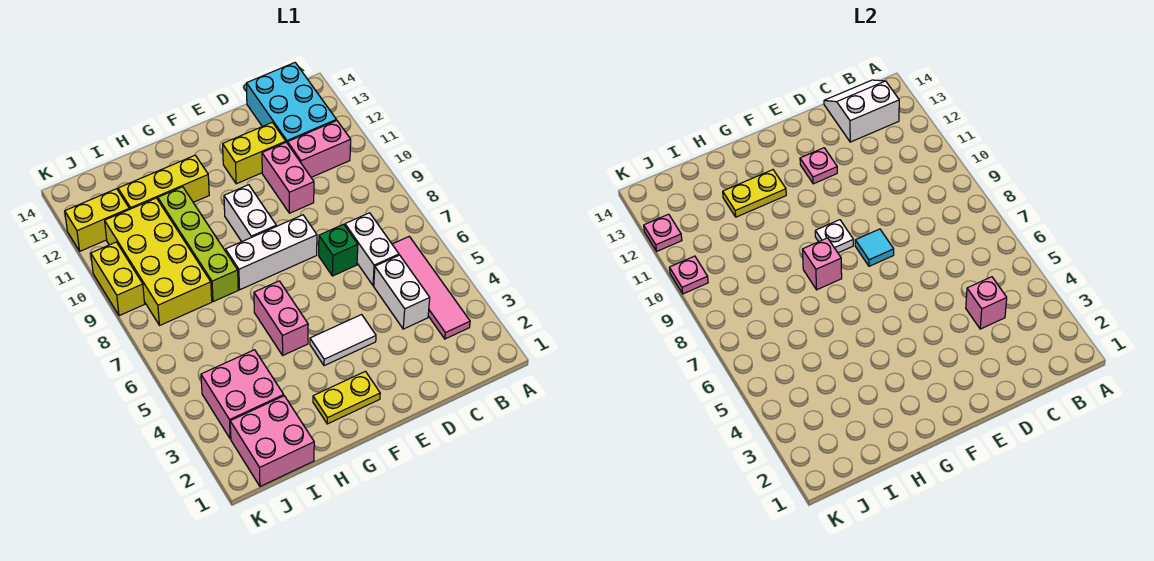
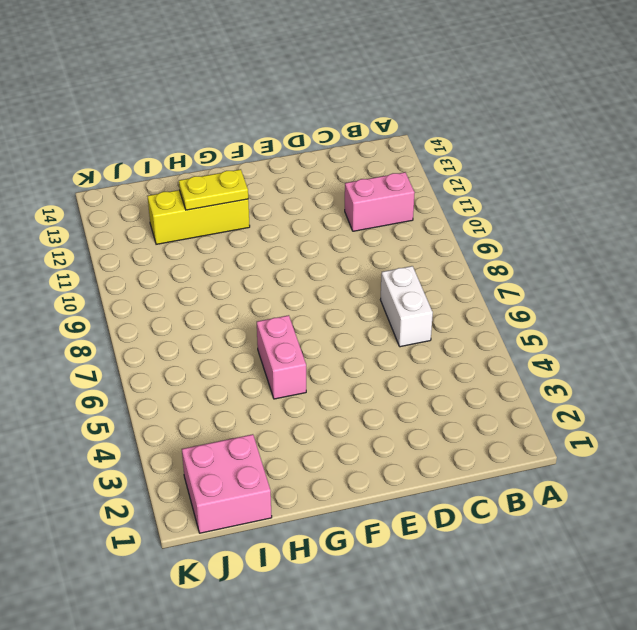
none -> pink tile B3:B6 level 1
none -> cyan brick B12:C14 level 1
none -> white brick C4:C5 level 1

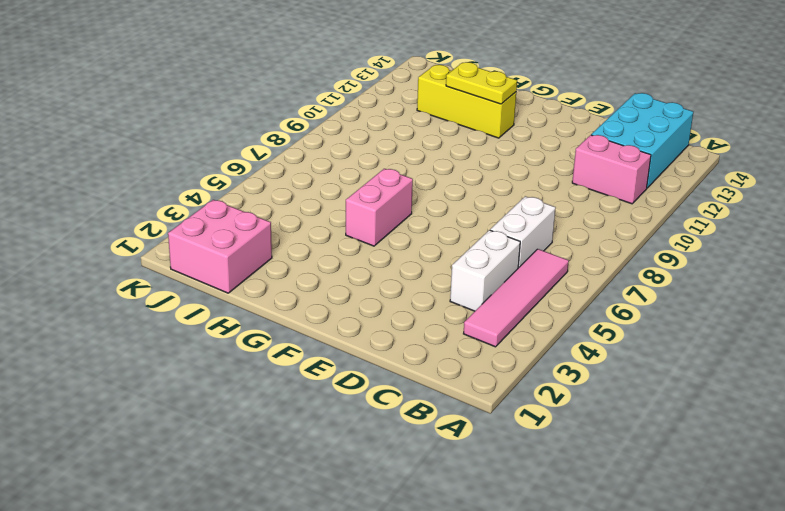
none -> green brick D7 level 1
none -> pink brick D10:D11 level 1
none -> yellow brick D12:E12 level 1

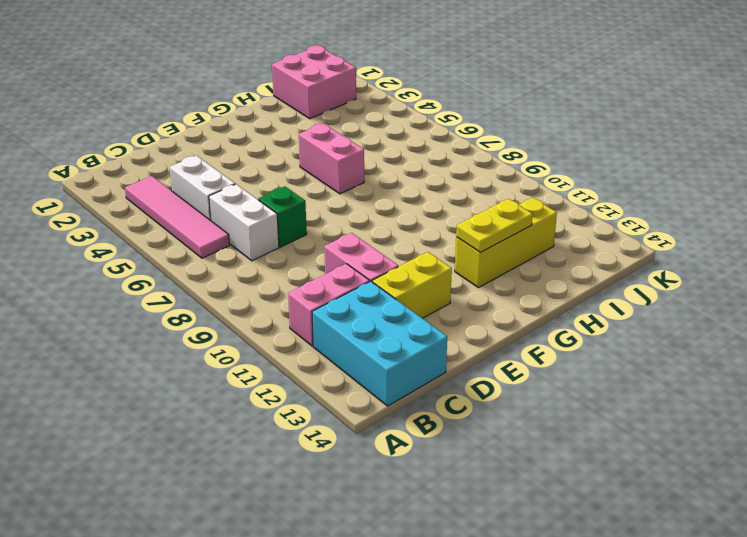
none -> white tile E4:F4 level 1
none -> white brick E8:G8 level 1
none -> yellow plate F2:G2 level 1

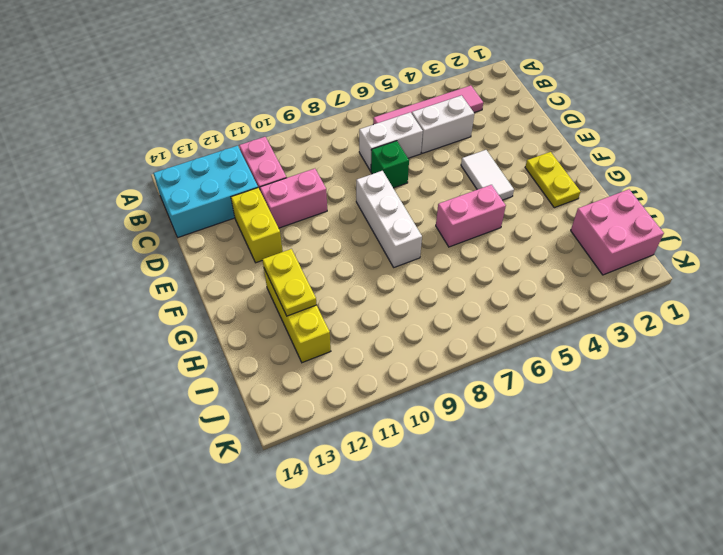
none -> white brick F9:F10 level 1
none -> lime brick H8:H11 level 1
none -> pink brick I3:J4 level 1

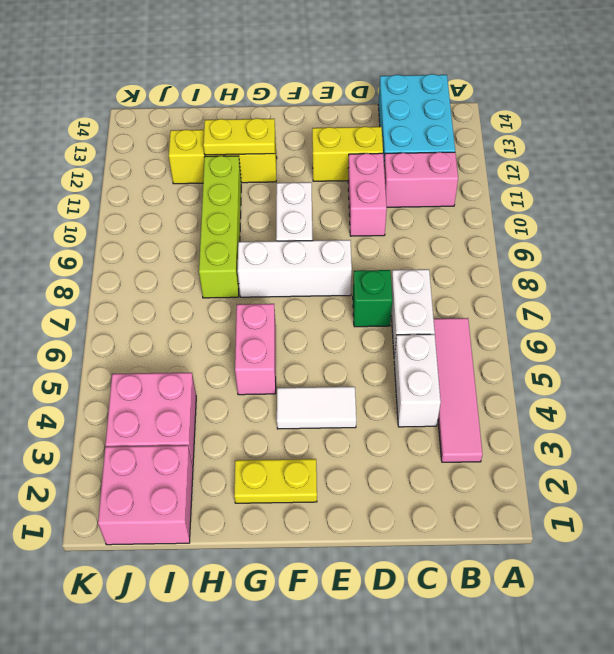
none -> yellow brick I8:J11 level 1
none -> yellow brick J12:K12 level 1
none -> yellow brick K9:K10 level 1

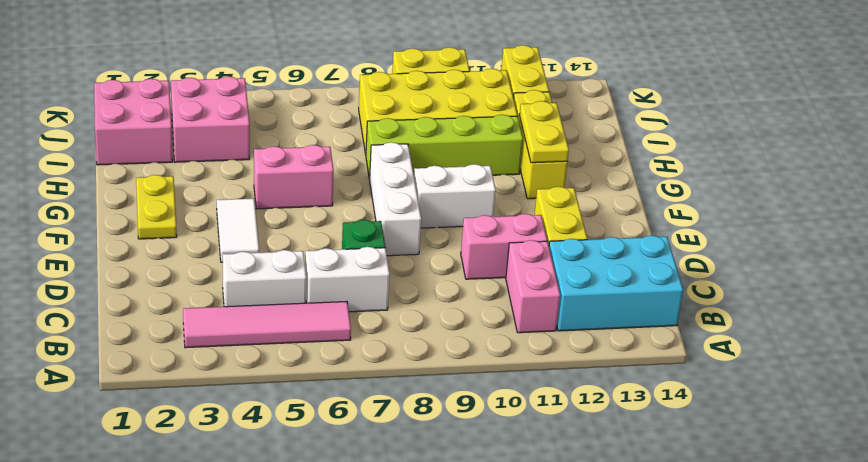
none -> white slope B13:C14 level 2 top 13
none -> pink brick C4 level 2
none -> cyan tile E8 level 2

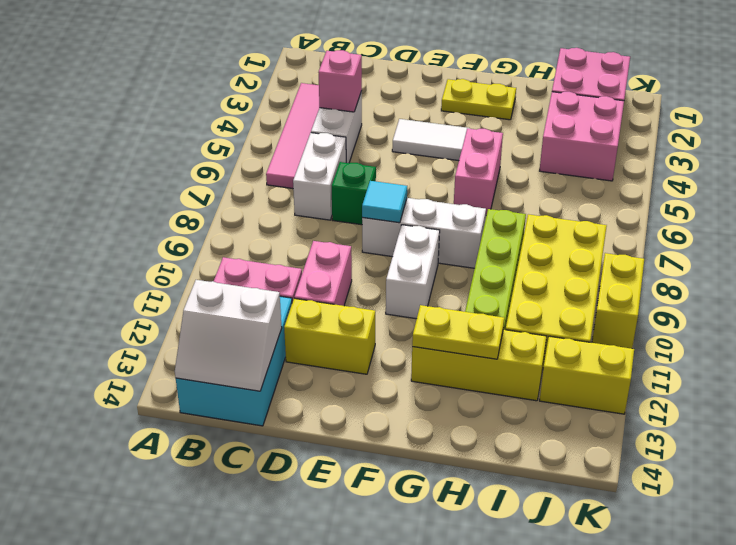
none -> pink plate E12 level 2
none -> white plate F9 level 2
none -> pink brick G8 level 2

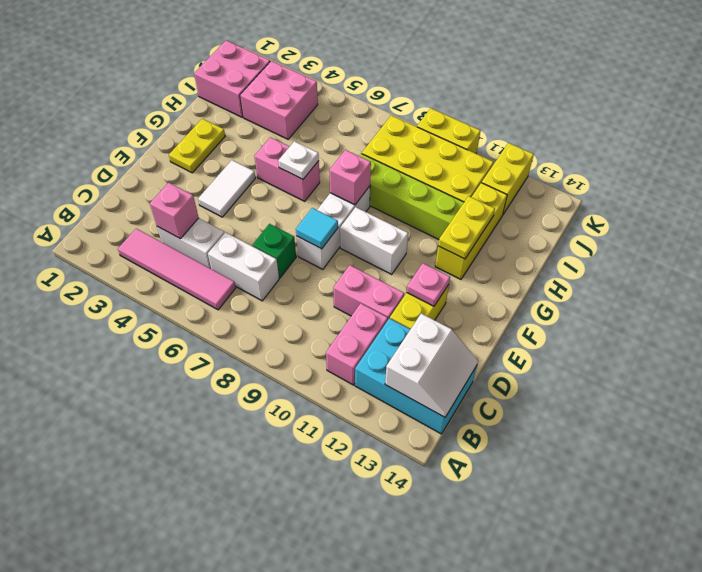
white plate G6 level 2 -> white plate F9 level 2
none -> pink plate K10 level 2
none -> pink plate K12 level 2

